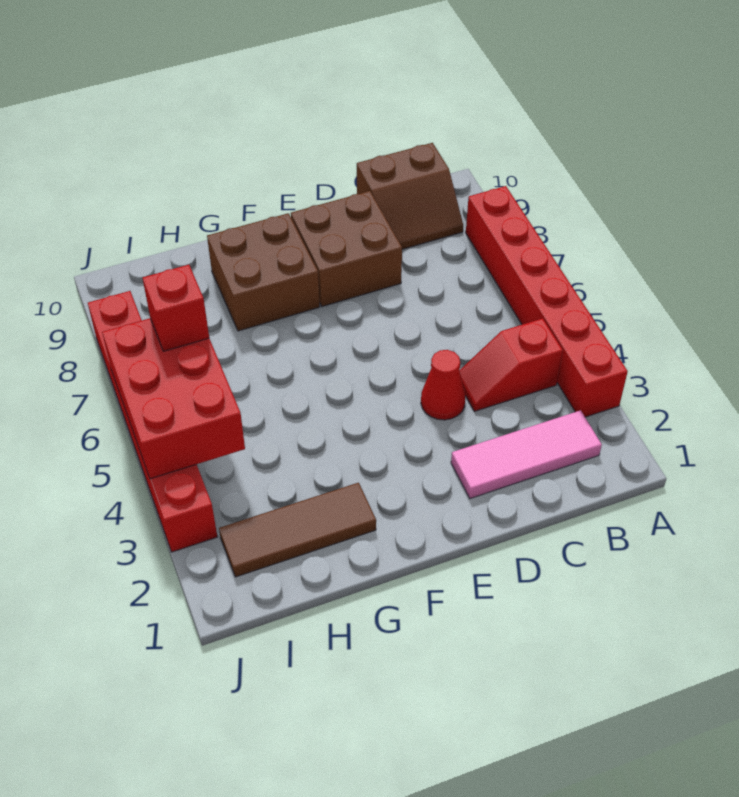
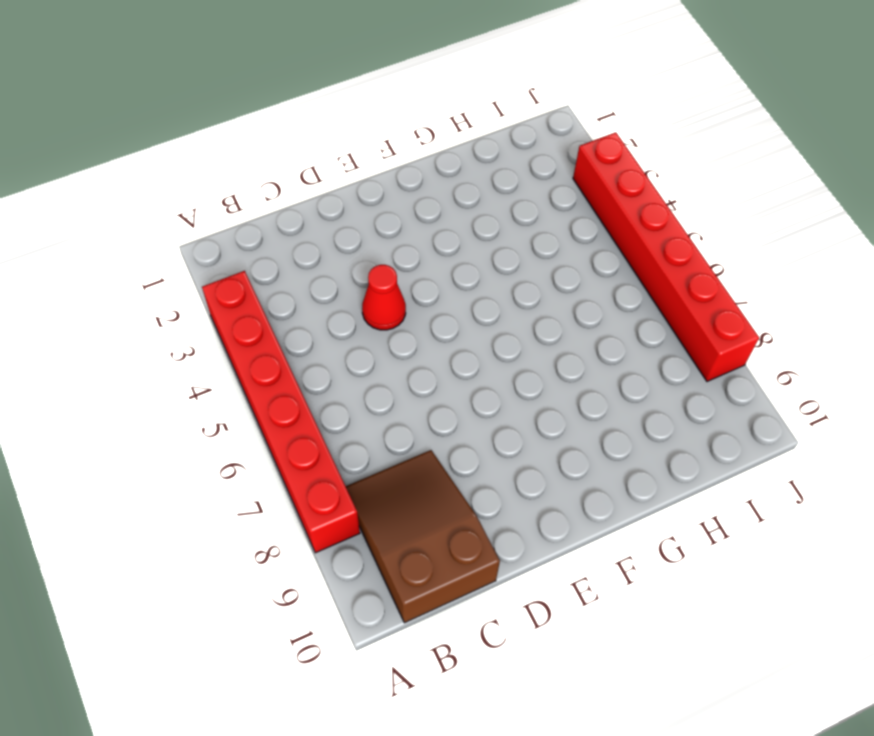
brown slope B8:C10 level 1 top 10 -> brown slope B9:C10 level 1 top 10
none -> pink tile B2:D2 level 1
none -> red slope B4:C4 level 1 top B

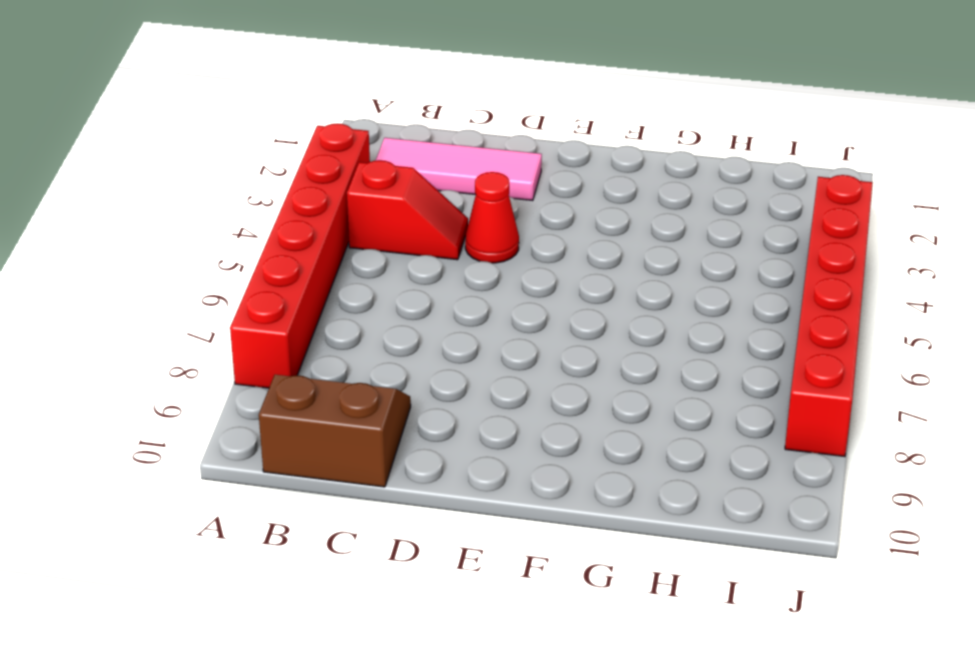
none -> brown brick D8:E9 level 1
none -> brown brick F8:G9 level 1

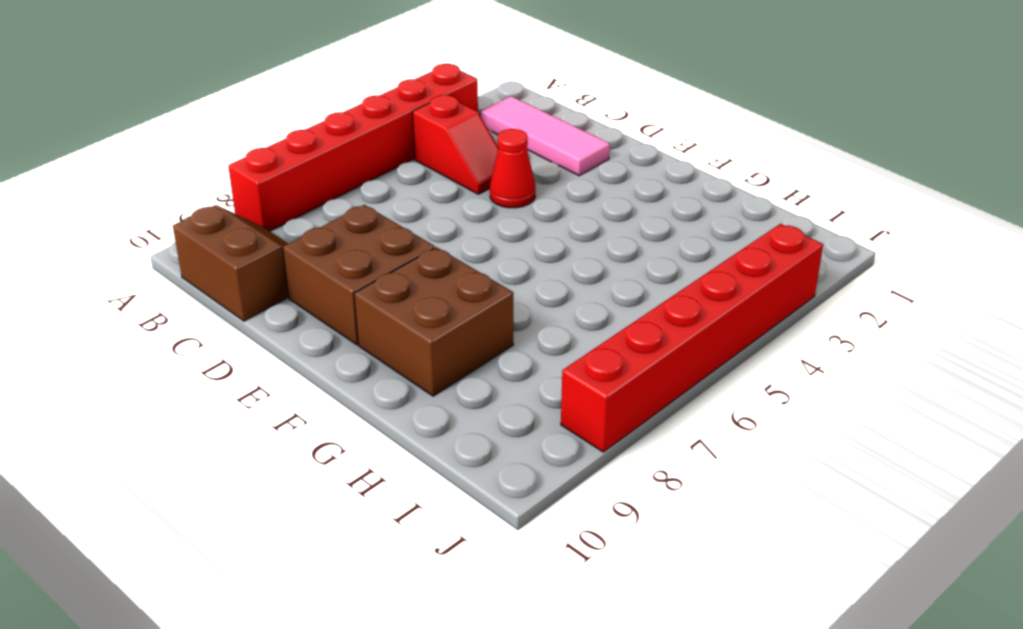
none -> brown tile G2:I2 level 1
none -> red brick I4:J6 level 2

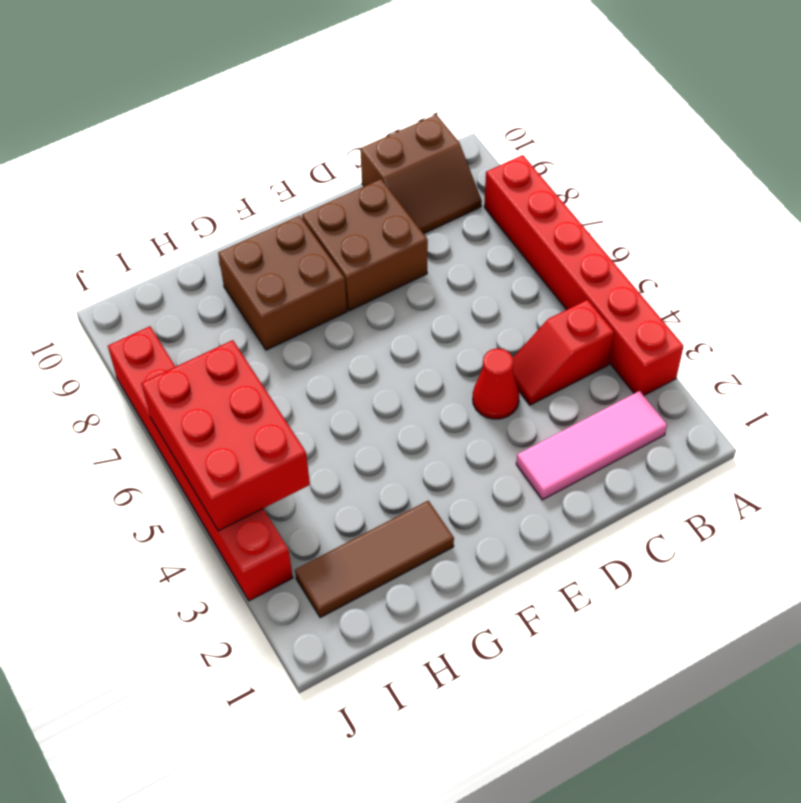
none -> red brick I6 level 3

